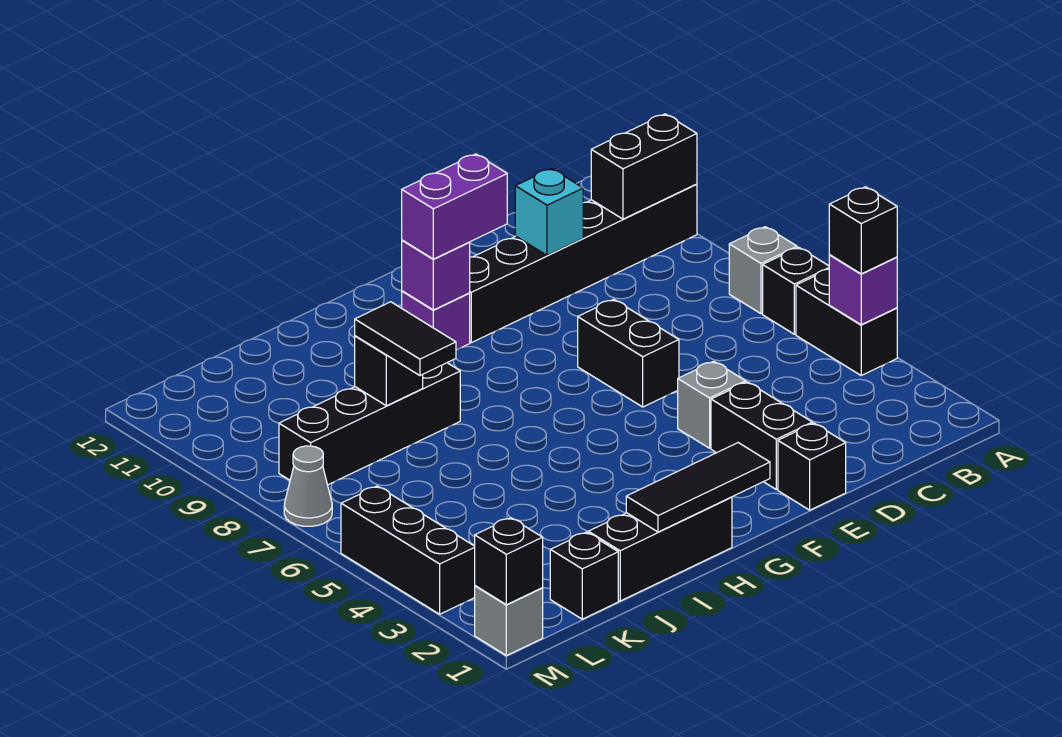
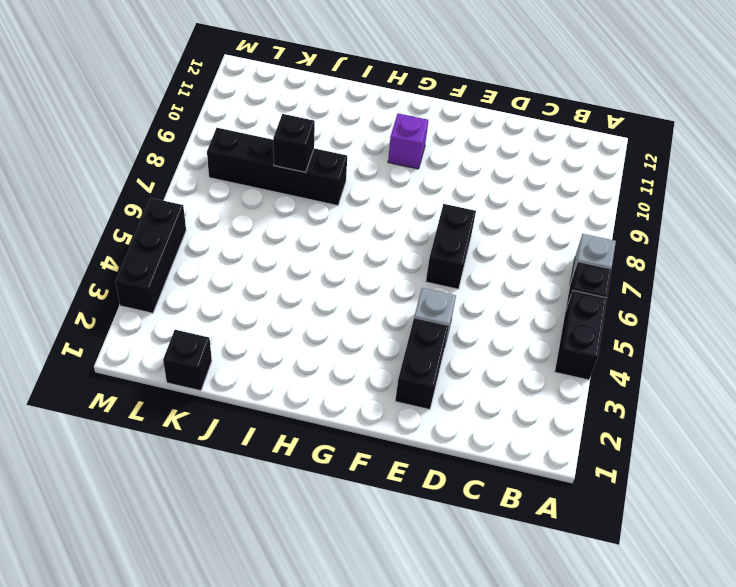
none -> black brick A10:F10 level 1
none -> black brick E1 level 1
none -> black brick H1:J1 level 1

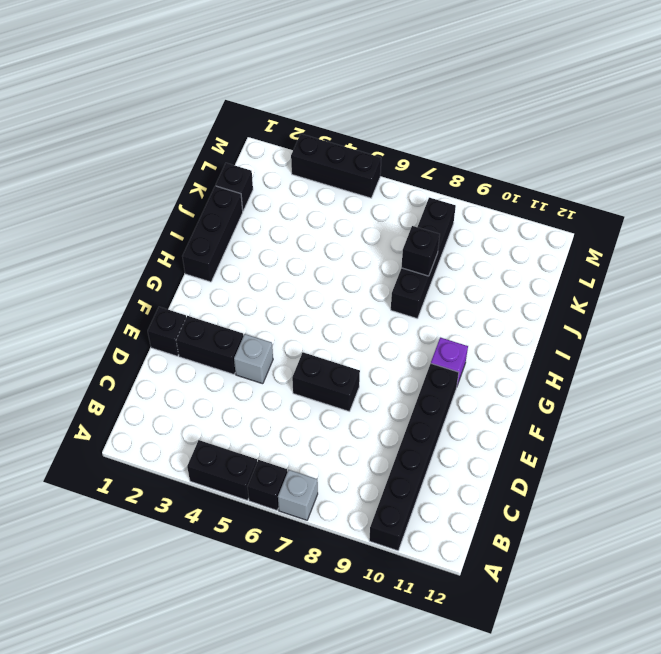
none -> grey brick M1 level 1
none -> grey cone M7 level 1
none -> purple brick A4 level 2

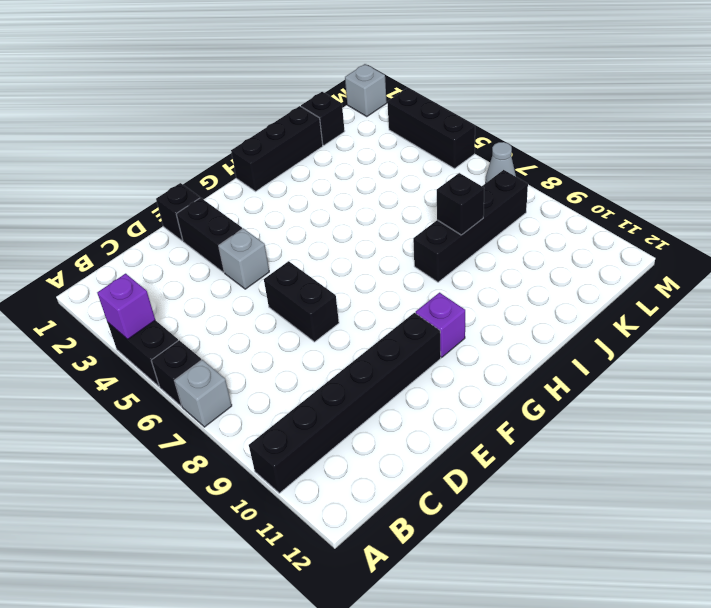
none -> black brick A10:B10 level 2
none -> cyan brick D10 level 2
none -> black tile G1:I1 level 2

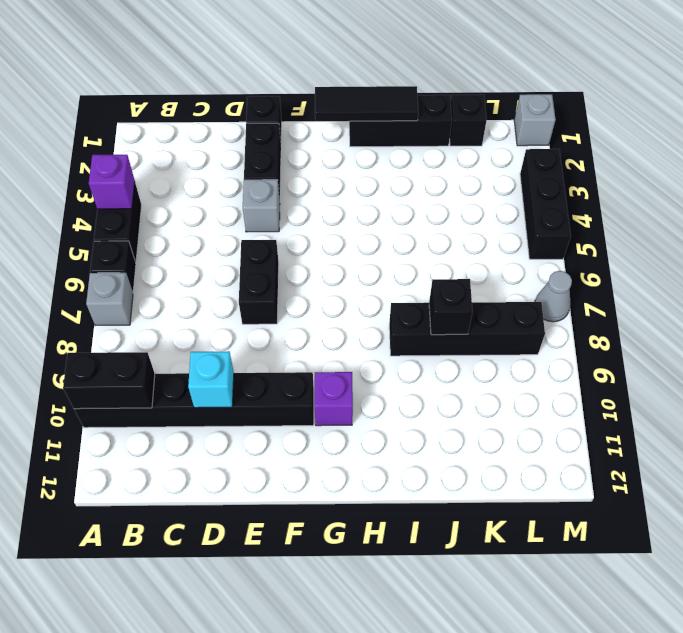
none -> purple brick G10 level 2
none -> black brick M1 level 2
none -> black brick A4 level 3

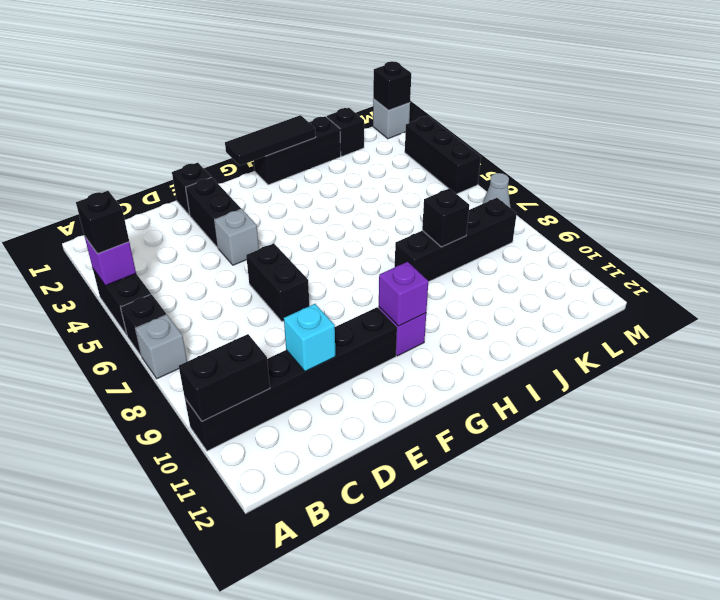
none -> purple brick F10:G10 level 3
none -> black tile J7:J8 level 3

